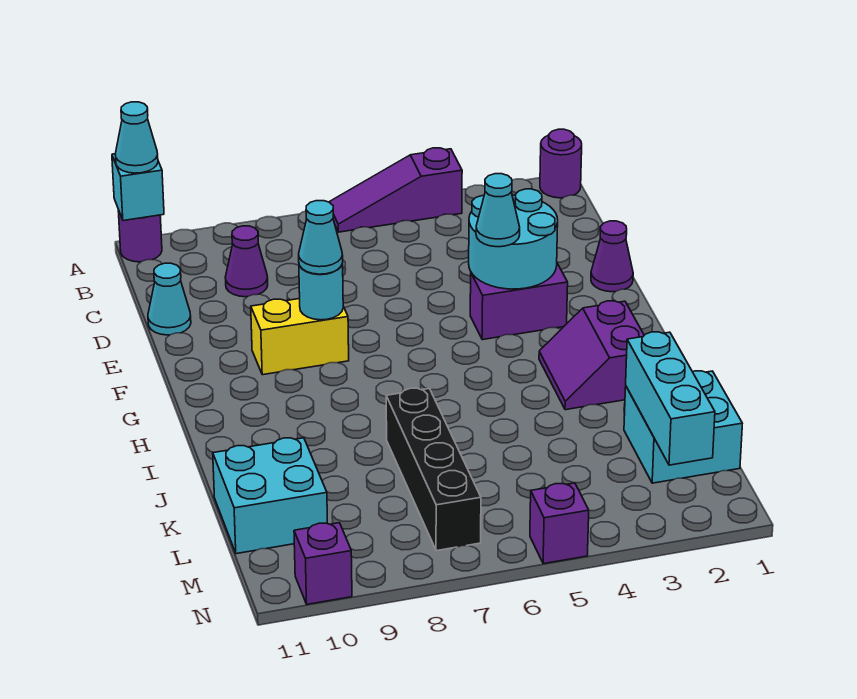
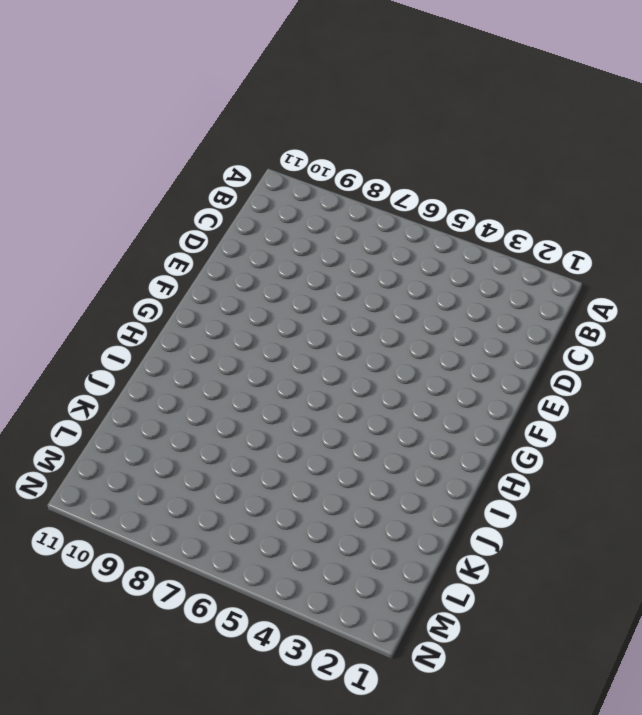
none -> purple round brick A1 level 1
none -> purple slope A4:A6 level 1 top 4
none -> purple round brick A11 level 1

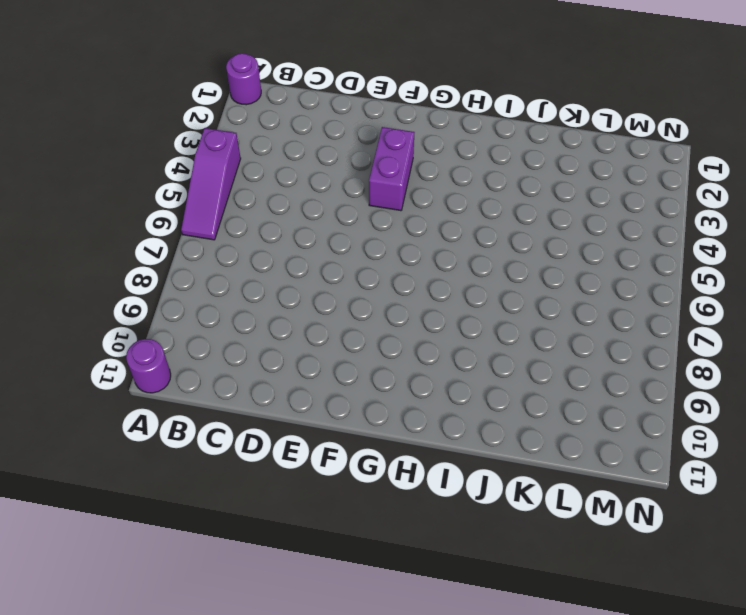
none -> purple cone C9 level 1
none -> cyan cone D11 level 1
none -> purple cone E1 level 1

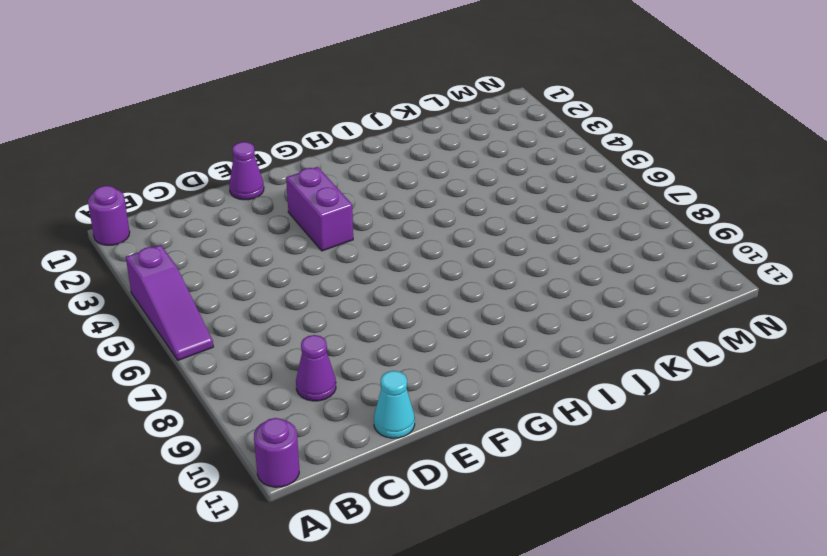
none -> yellow brick F8:F9 level 1
none -> purple slope H2:I3 level 1 top 2
none -> black brick J7:M7 level 1

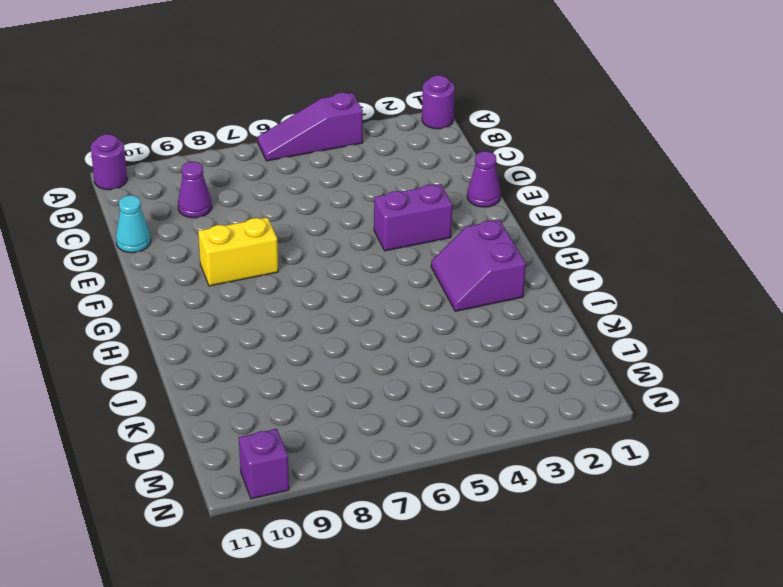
none -> black brick J7:M7 level 1
none -> cyan brick K1:L2 level 1
none -> cyan brick K10:L11 level 1

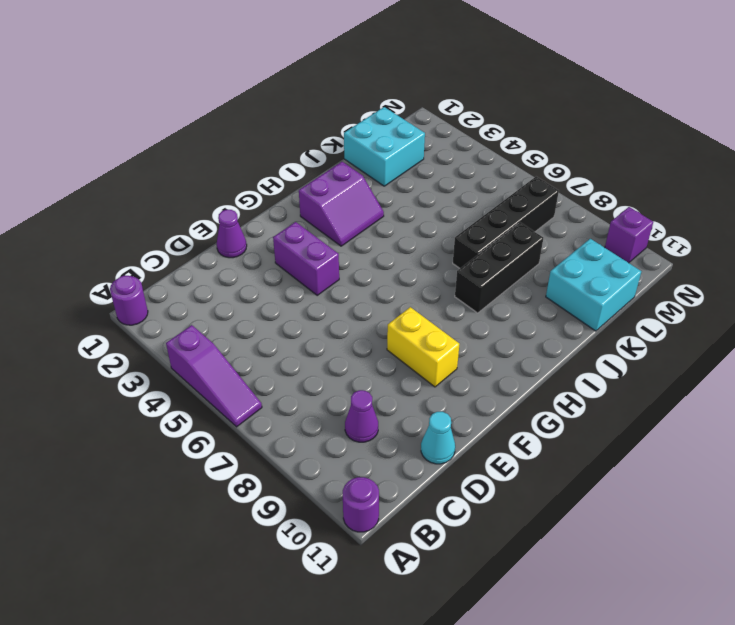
black brick I8:K8 level 1 -> none
none -> purple brick N5 level 1
none -> cyan brick A11 level 2
none -> cyan round brick E3:F4 level 2

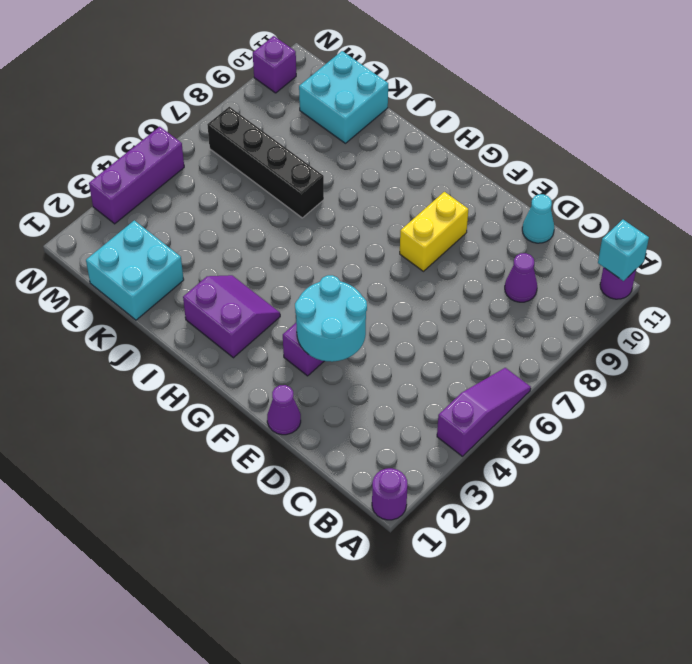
purple brick N3:N5 level 1 -> purple brick N5 level 1
none -> cyan round brick F8 level 2
none -> cyan brick K2:M2 level 2
none -> cyan cone A11 level 3

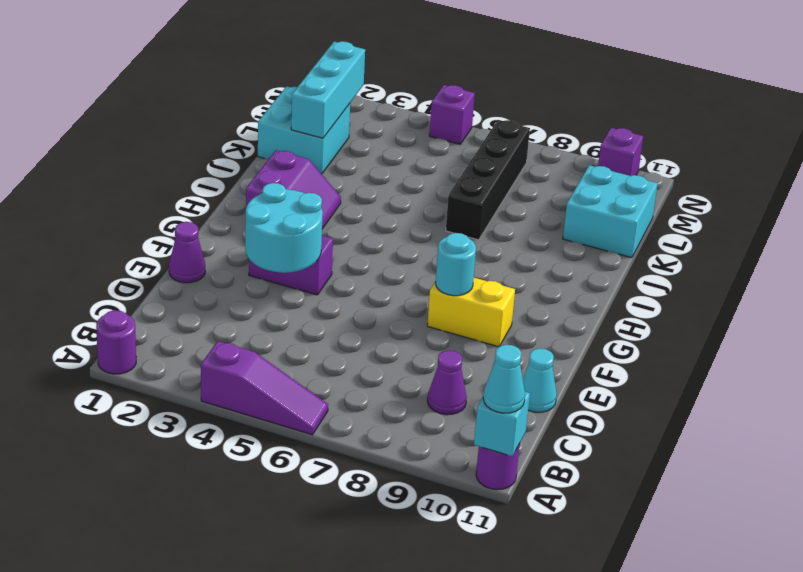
none -> cyan cone F4 level 3
none -> cyan cone F8 level 3

